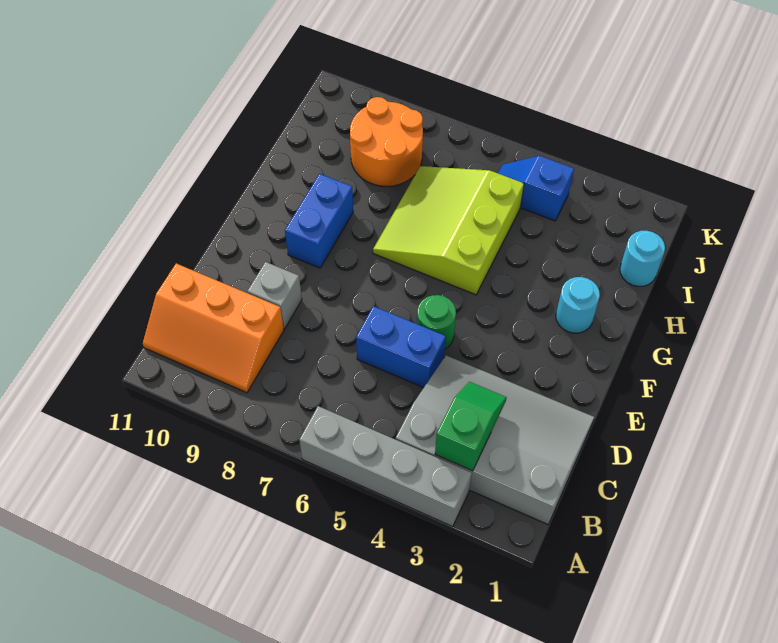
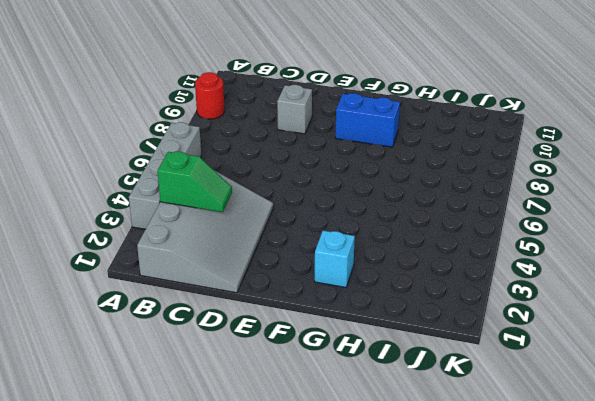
red round brick A9 level 1 -> none
cyan brick G2 level 1 -> cyan round brick G2 level 1
none -> orange slope B9:C11 level 1 top C
none -> blue brick D5:D6 level 1
none -> green round brick E5 level 1

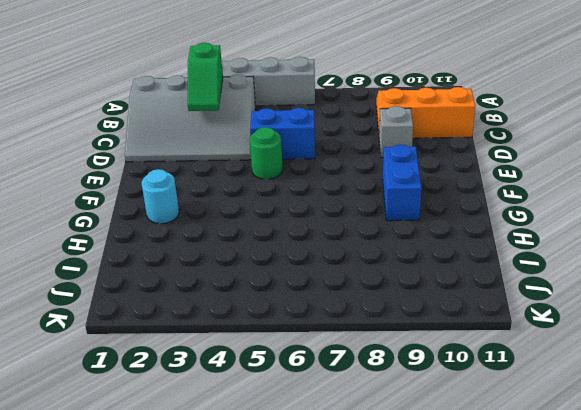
none -> lime slope G5:I7 level 1 top 5
none -> cyan round brick I1 level 1
none -> orange round brick I8:J9 level 1

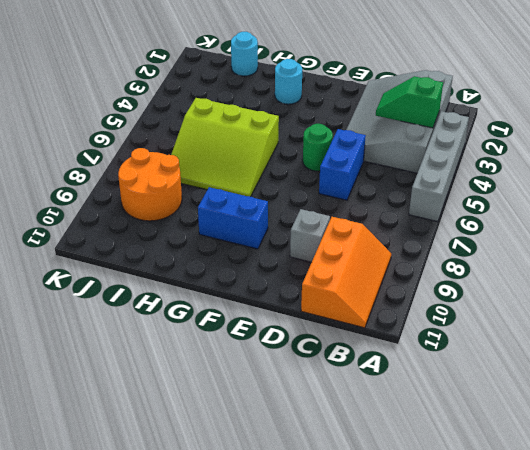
none -> blue slope J4:J5 level 1 top 4

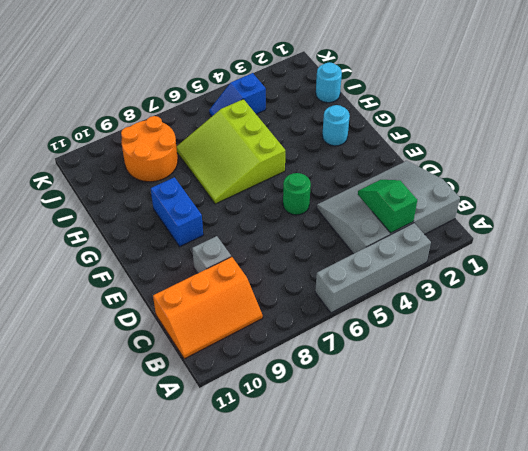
none -> blue brick D5:D6 level 1

